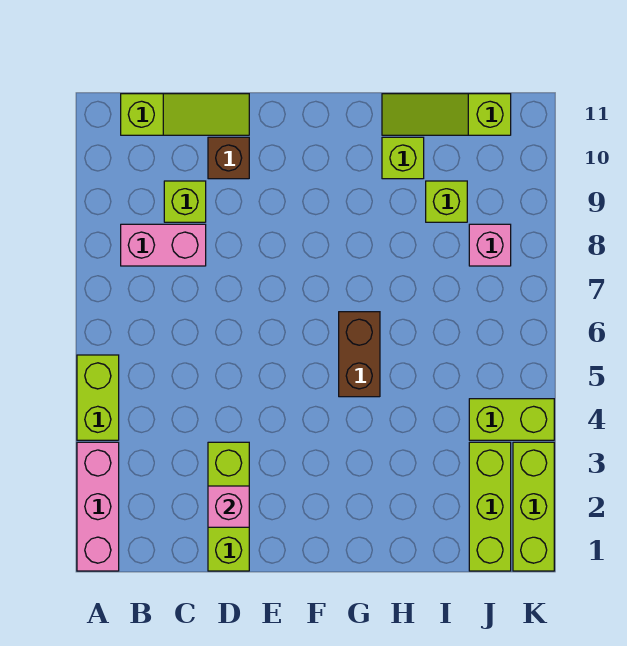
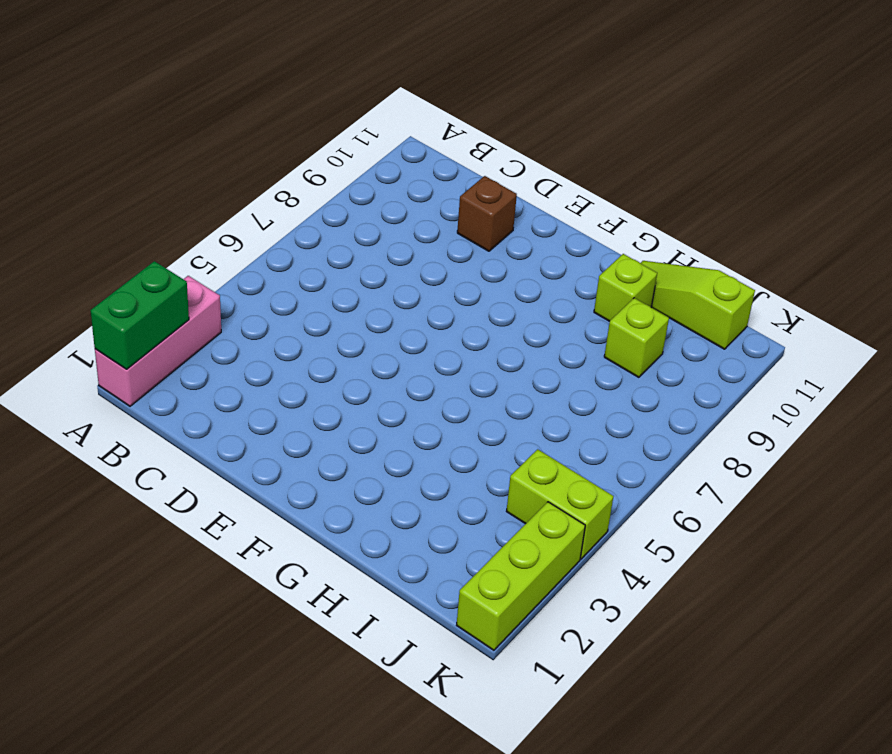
green brick A1:A2 level 2 -> none
none -> lime brick A4:A5 level 1
none -> pink brick B8:C8 level 1
none -> lime slope B11:D11 level 1 top B

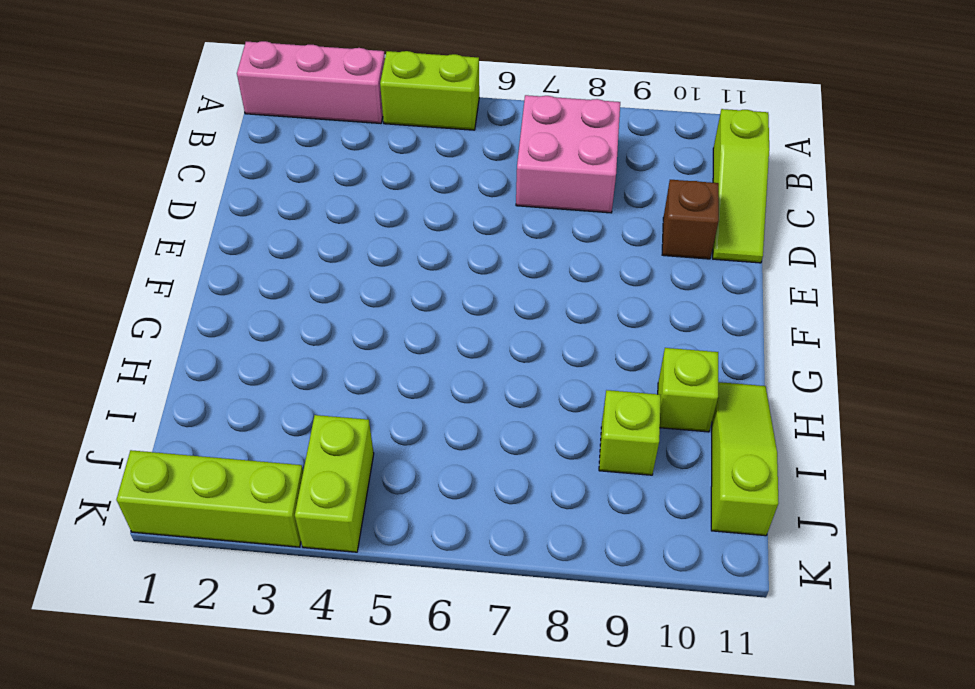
pink brick B7:C8 level 1 -> pink brick B8:C8 level 1
none -> lime brick C9 level 1
none -> lime brick D1:D3 level 1
none -> brown brick G5:G6 level 1

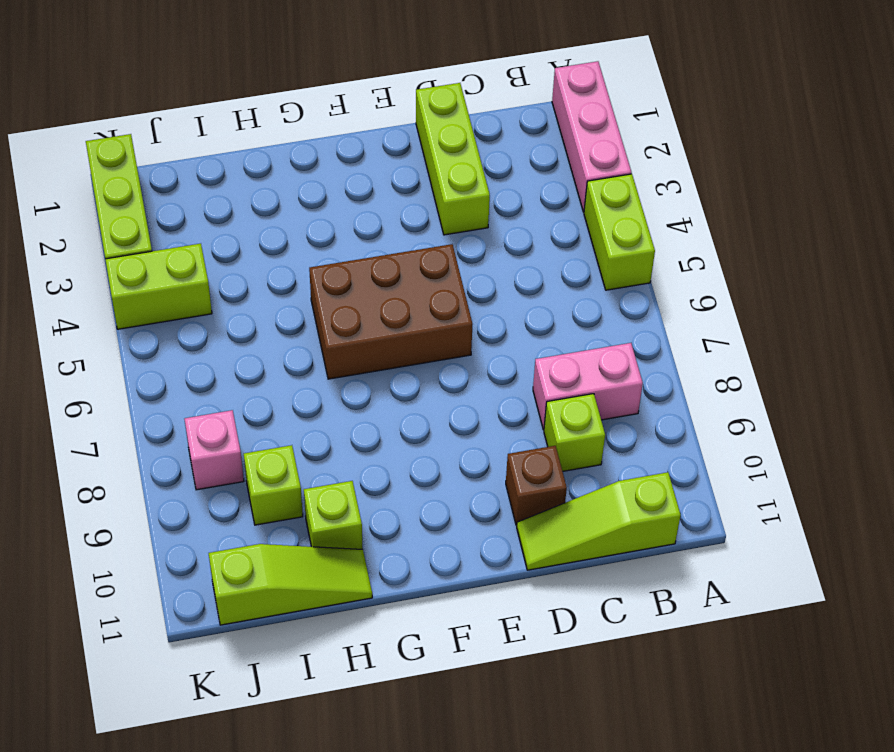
brown brick E5:G6 level 1 -> brown brick G5:G6 level 1
none -> lime brick J1:J3 level 1
none -> pink brick D2 level 2

